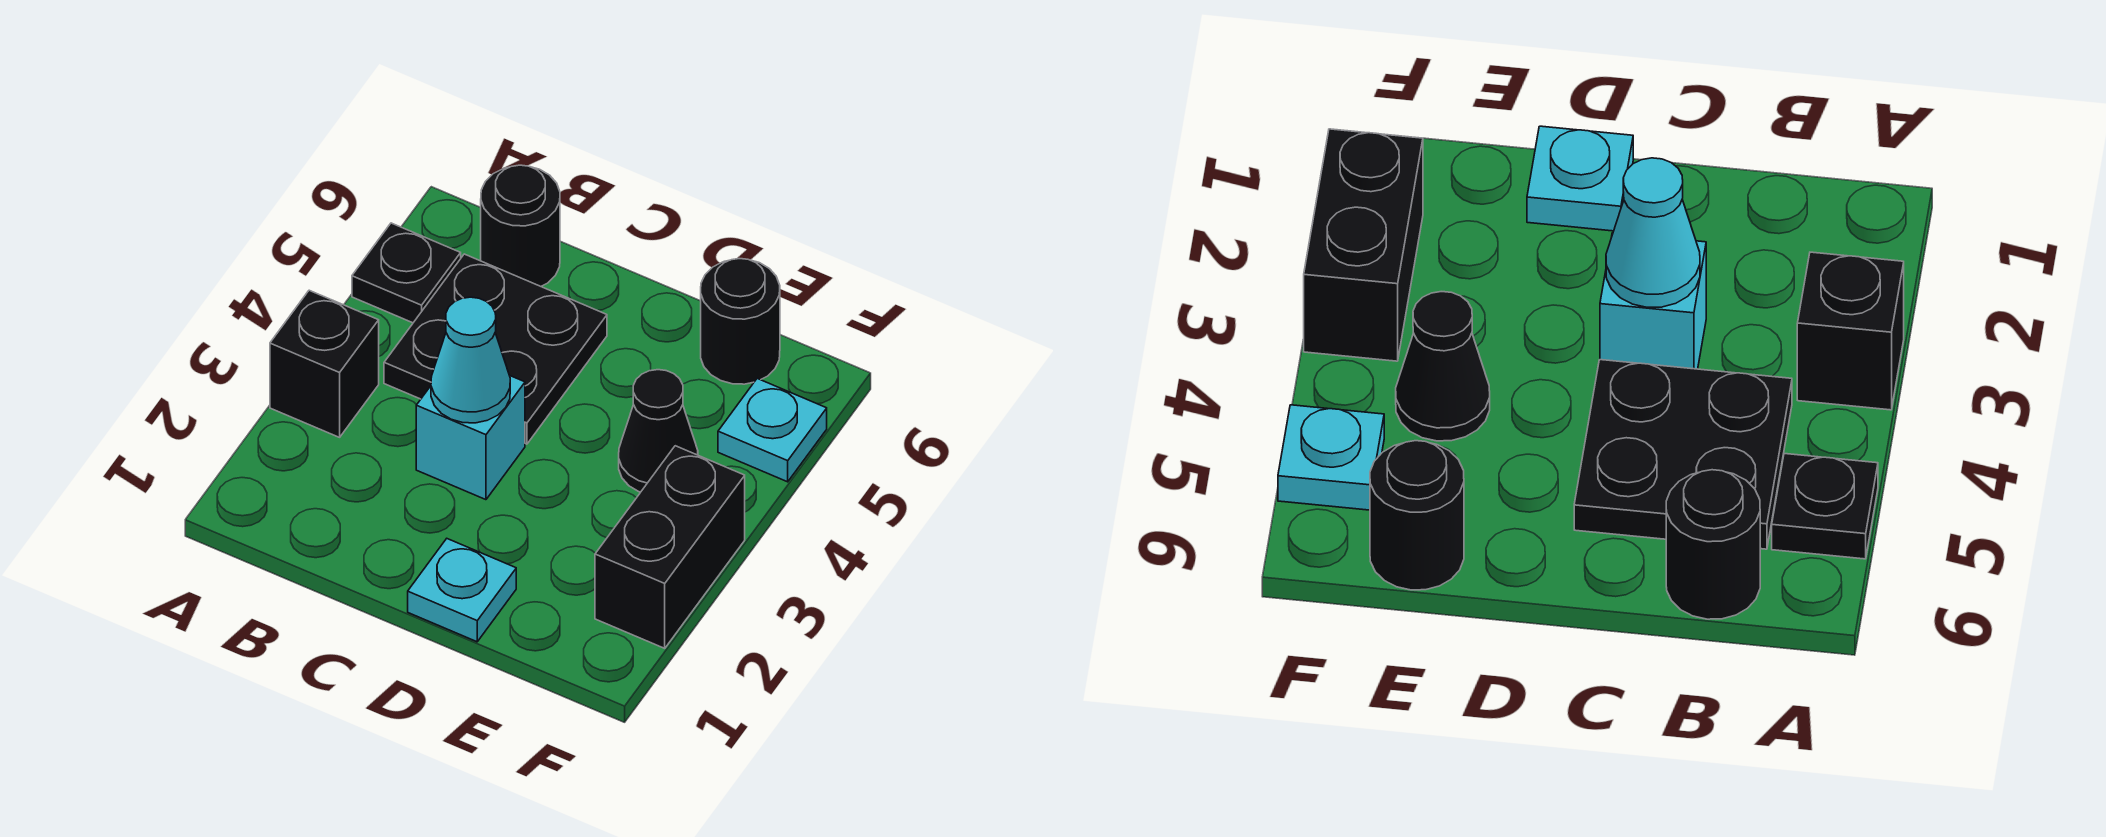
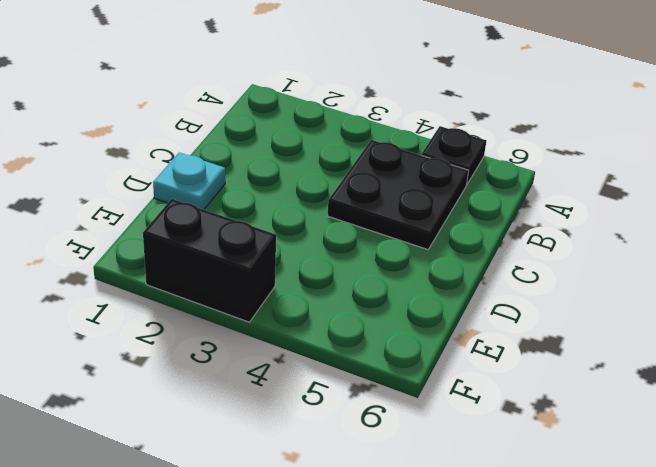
none -> black brick A3 level 1
none -> black round brick B6 level 1

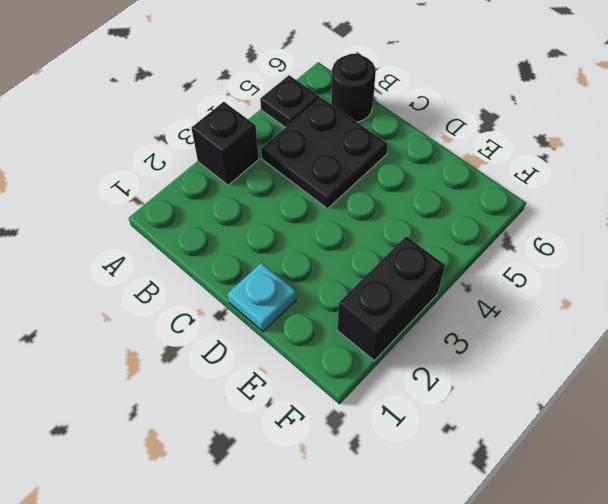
none -> cyan brick C3 level 1
none -> black cone E4 level 1

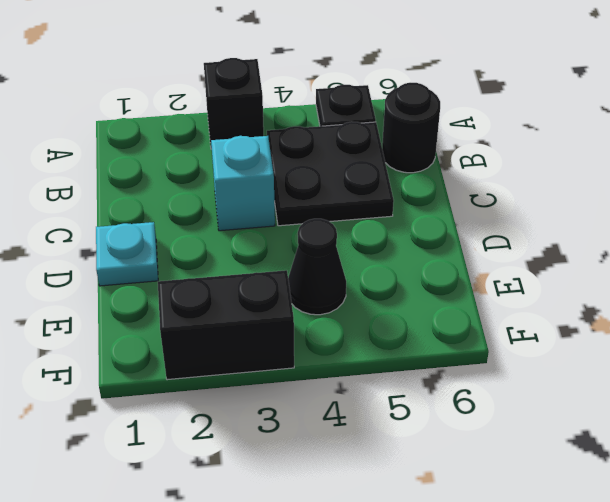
none -> black round brick E6 level 1
none -> cyan plate F5 level 1

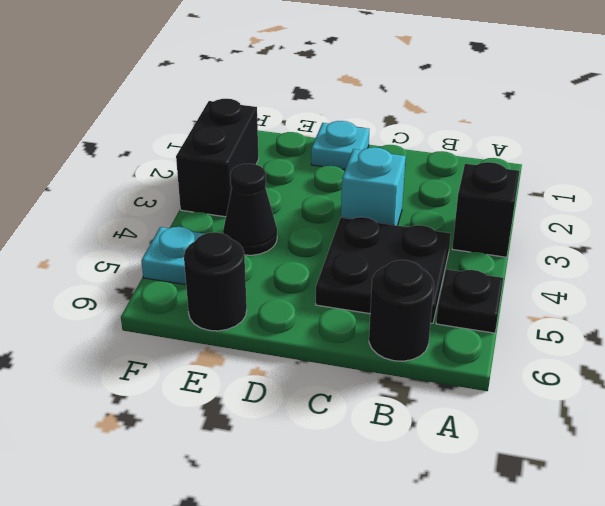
none -> cyan cone C3 level 2

